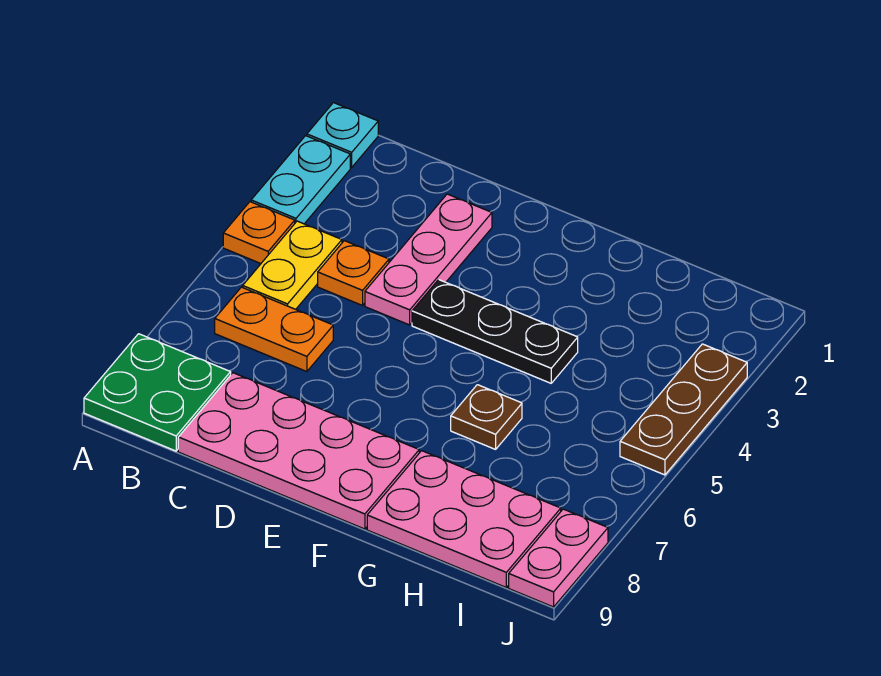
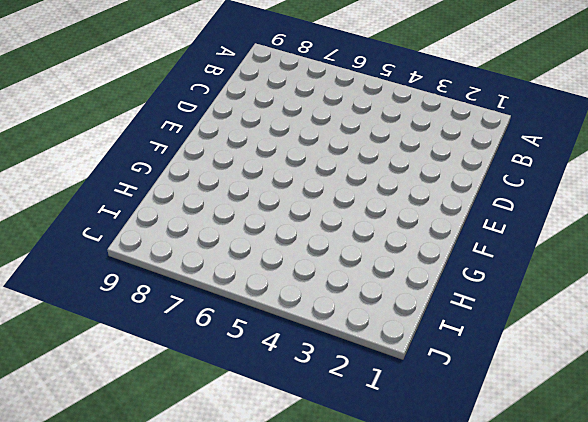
none -> cyan plate A1 level 1
none -> cyan plate A2:A3 level 1
none -> orange plate A4 level 1

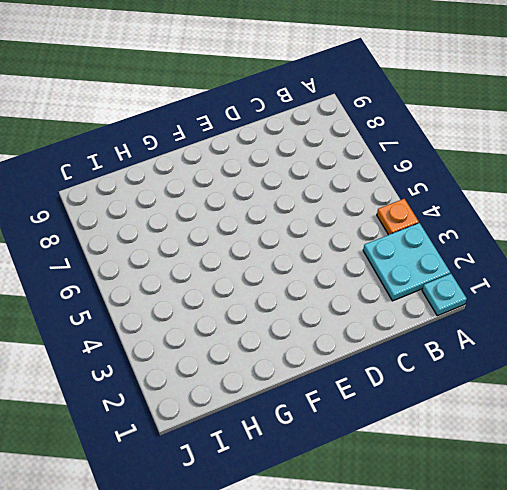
cyan plate A2:B3 level 1 -> cyan plate A2:A3 level 1
none -> green plate A8:B9 level 1
none -> yellow plate B4:B5 level 1
none -> orange plate B6:C6 level 1

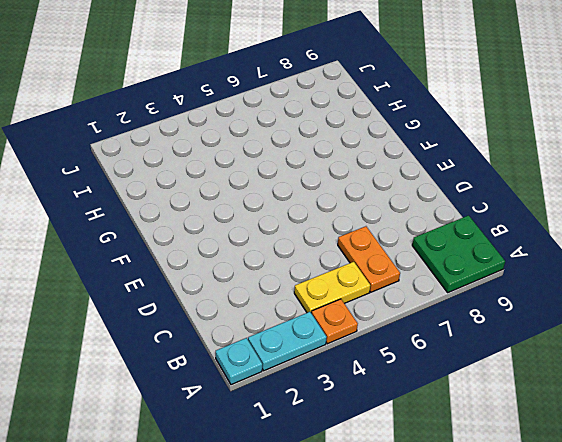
none -> orange plate C4 level 1
none -> pink plate C8:F9 level 1
none -> pink plate D2:D4 level 1

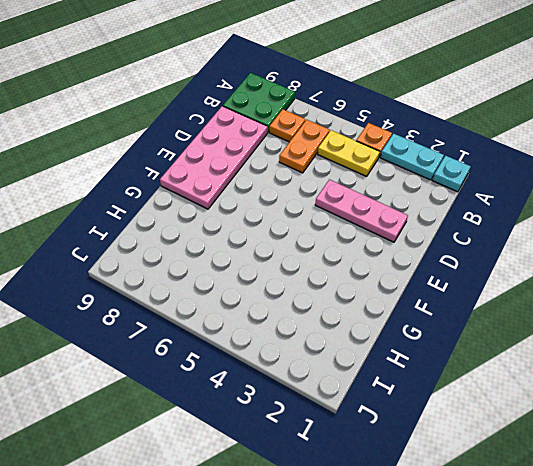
orange plate B7 level 1 -> orange plate C4 level 1
none -> black plate E4:G4 level 1
none -> brown plate G6 level 1
none -> pink plate G8:I9 level 1

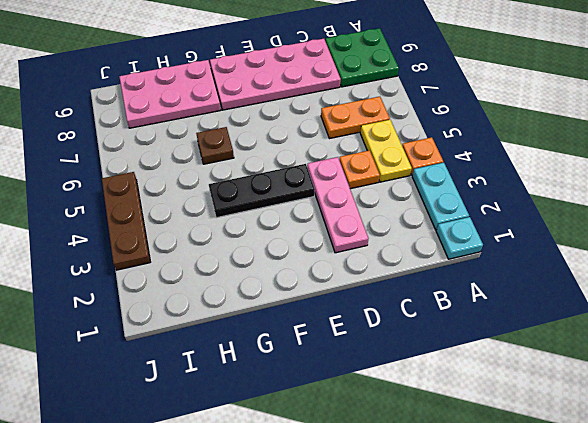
none -> pink plate J8:J9 level 1

